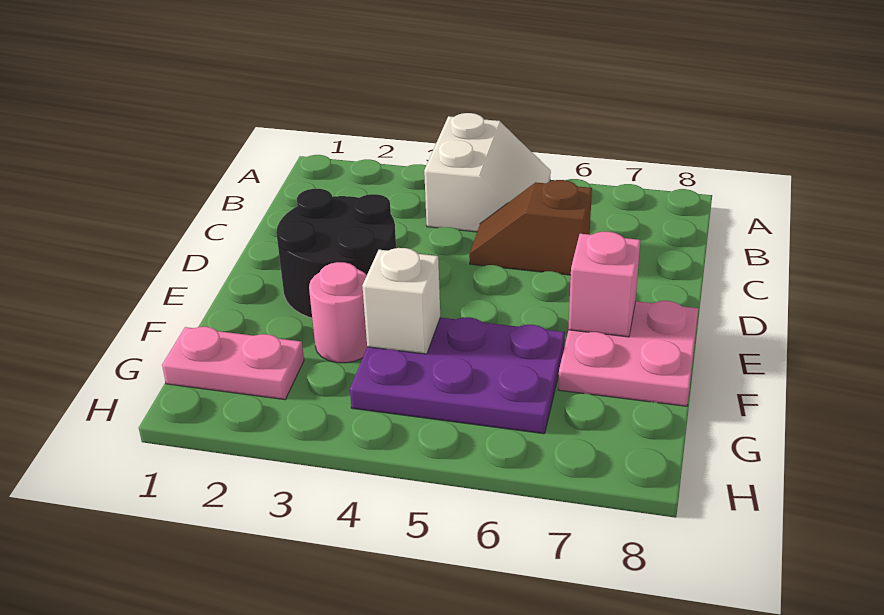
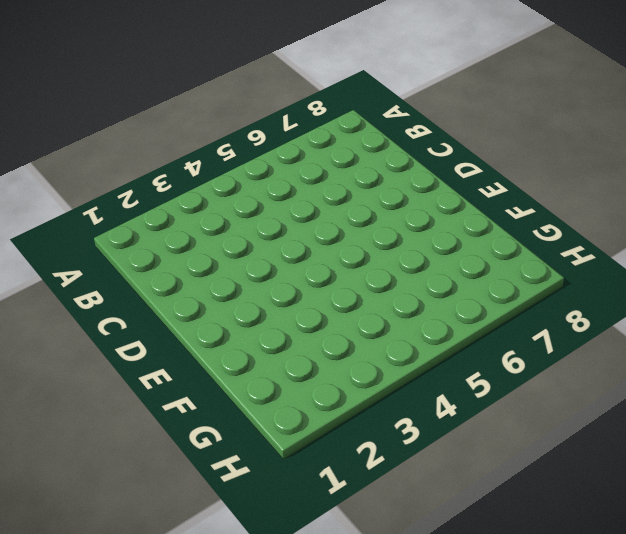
none -> white slope A4:B5 level 1 top 4
none -> brown slope C5:C6 level 1 top 6

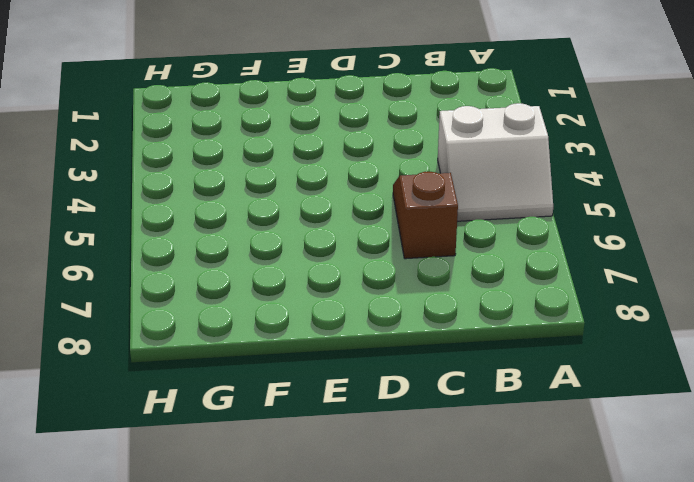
none -> black round brick D2:E3 level 1
none -> pink plate E7:F8 level 1

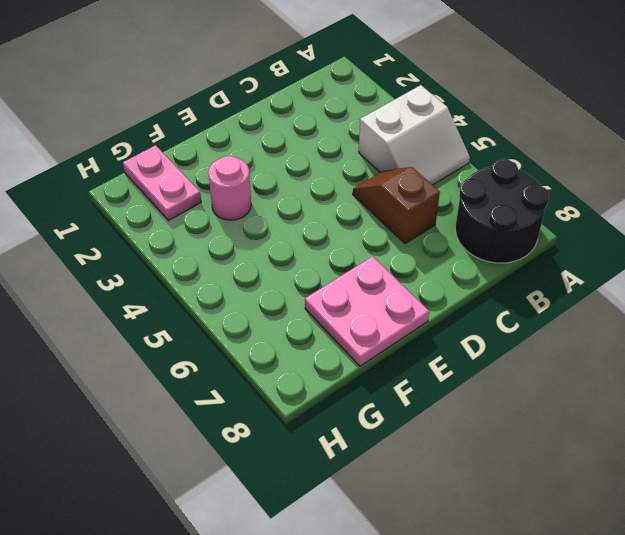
black round brick A7:B8 level 1 -> black round brick D2:E3 level 1
none -> purple plate F4:G6 level 1
none -> pink brick E7 level 2

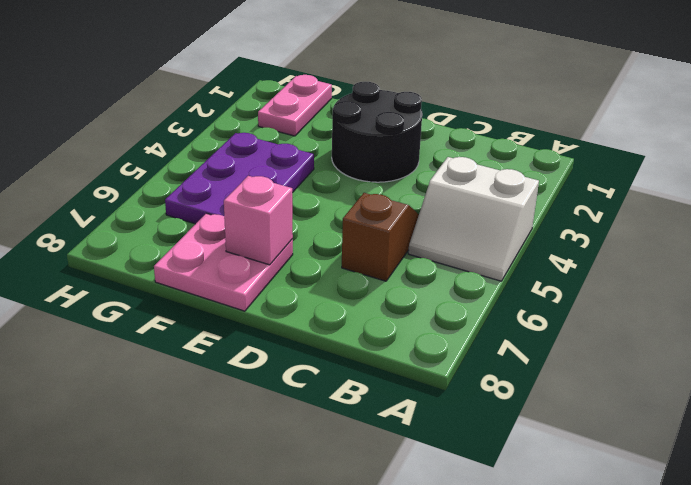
none -> pink round brick F3 level 1
none -> white brick F4 level 2

